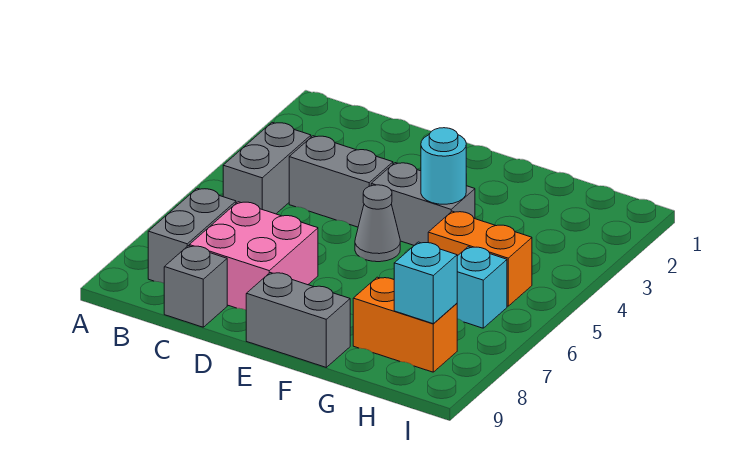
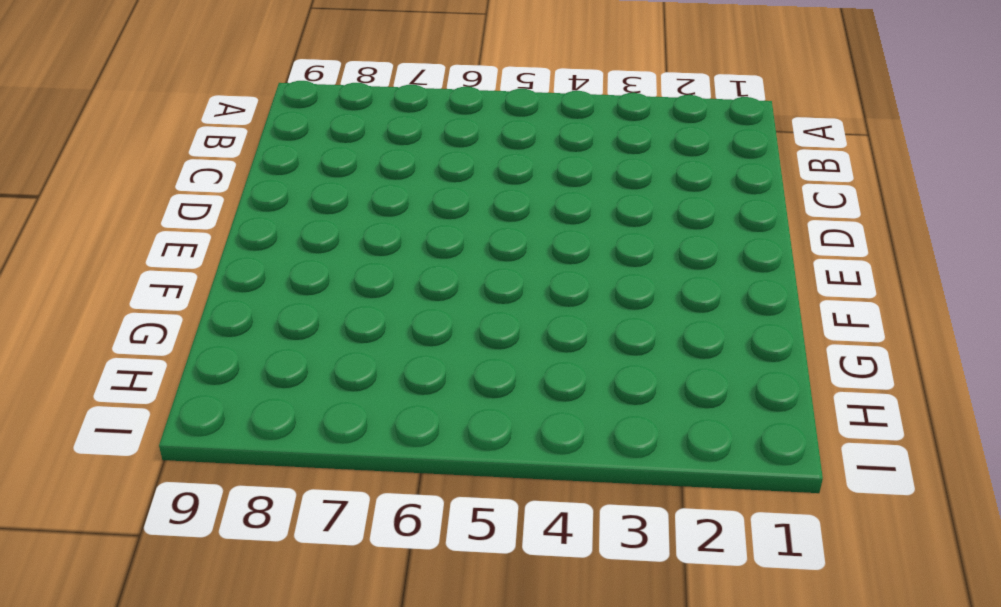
none -> grey brick B4:B5 level 1
none -> grey brick B7:B8 level 1
none -> grey brick C4:D4 level 1

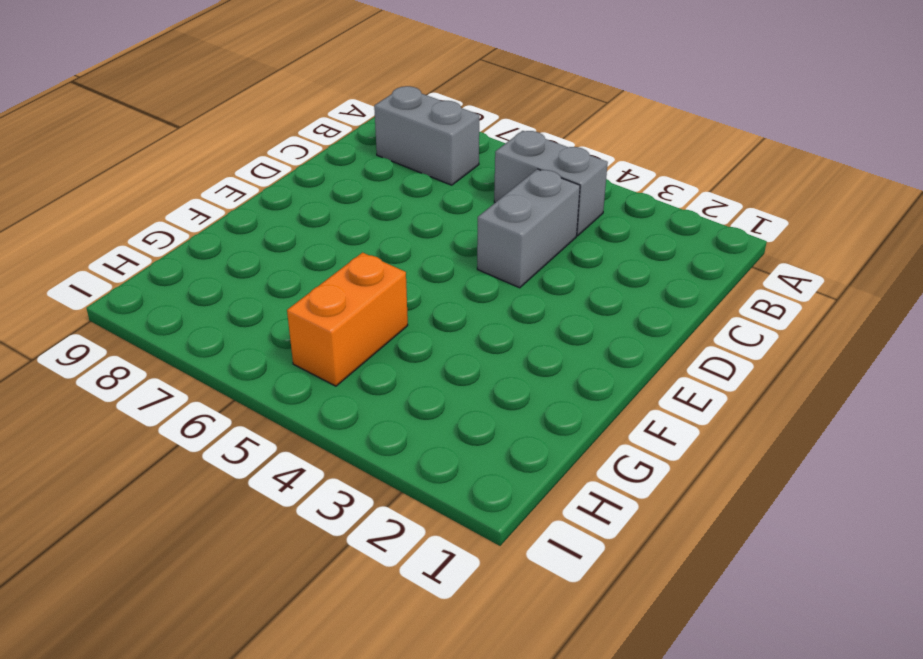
none -> pink brick C7:D8 level 1
none -> grey brick C9 level 1
none -> grey brick E4:F4 level 1

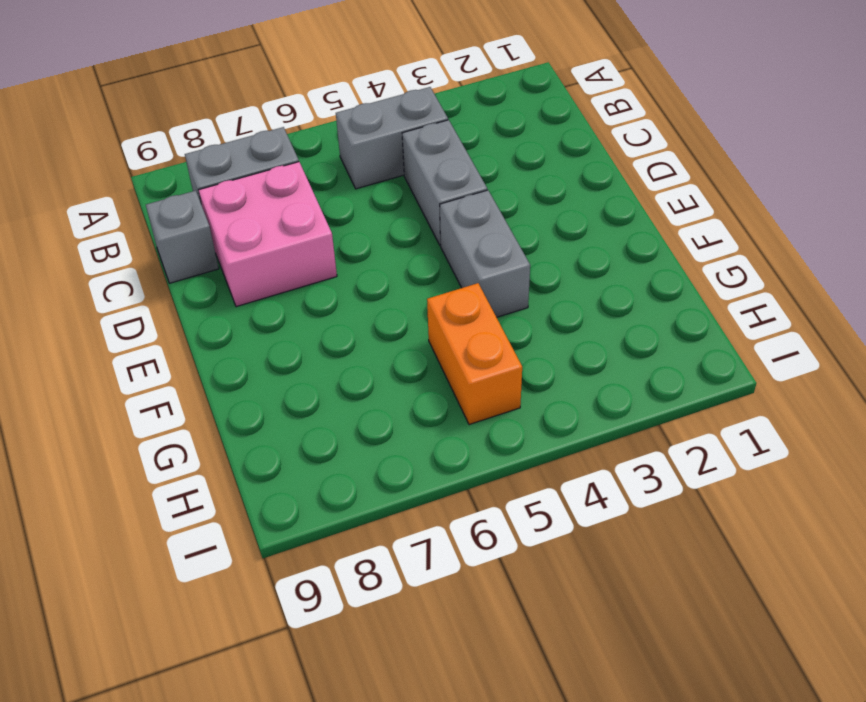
none -> grey cone E5 level 1
none -> grey brick E9:F9 level 1
none -> orange brick G8:H8 level 1

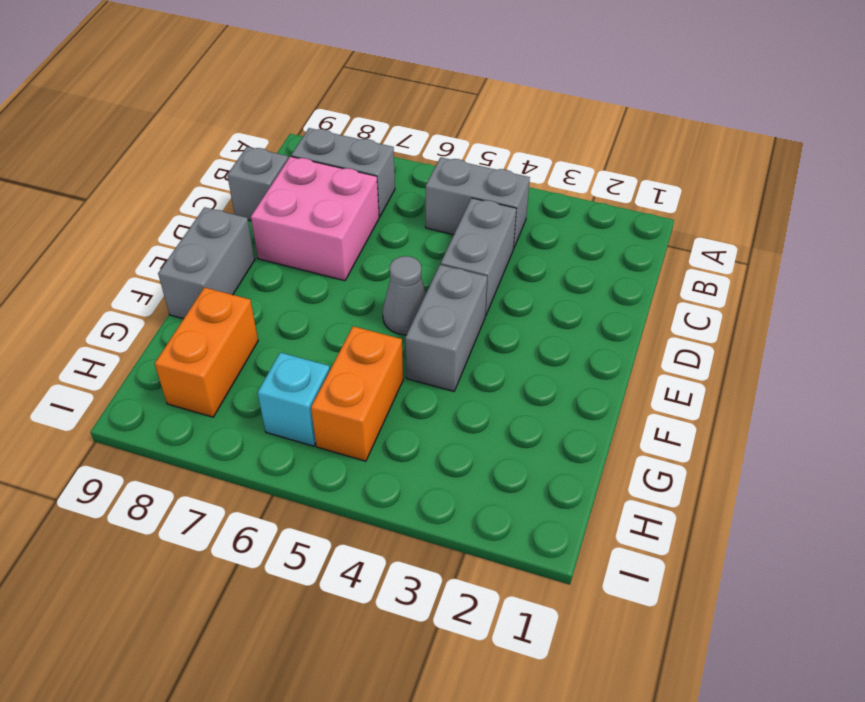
none -> cyan round brick F4 level 2
none -> cyan brick H8 level 2

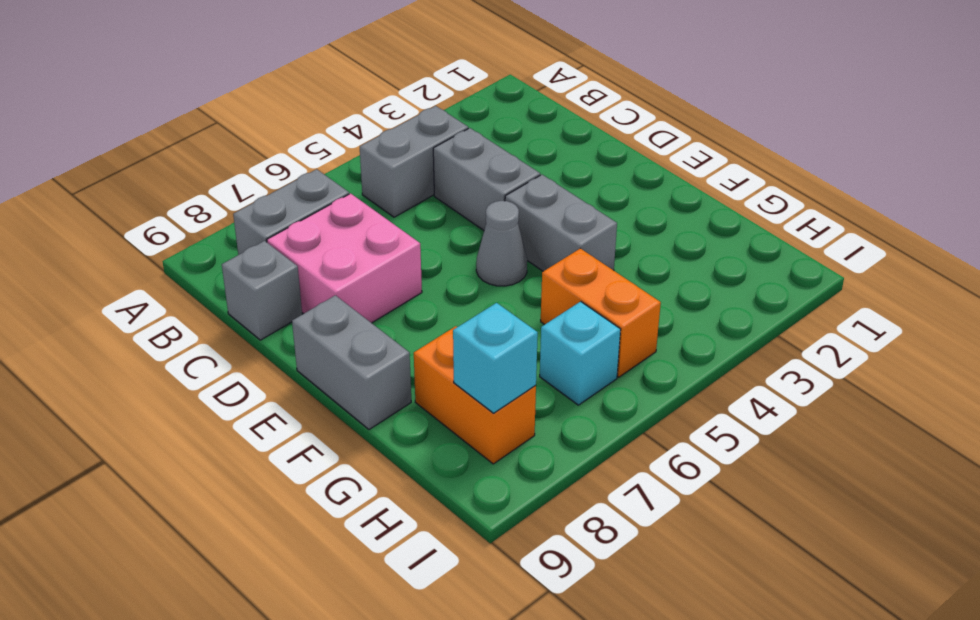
none -> cyan round brick F4 level 2

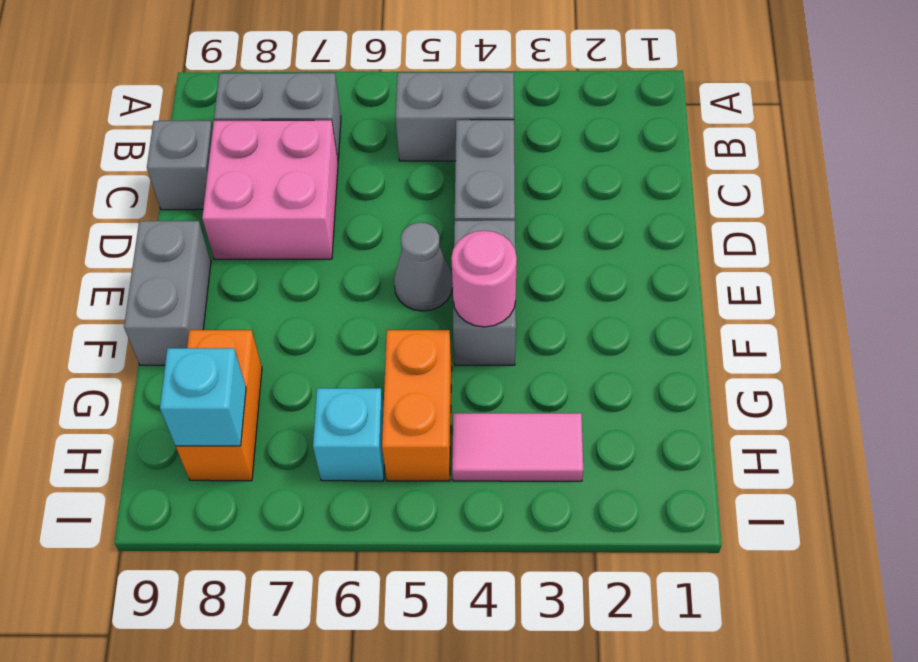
pink round brick F4 level 2 -> cyan round brick F4 level 2
pink tile H3:H4 level 1 -> none

